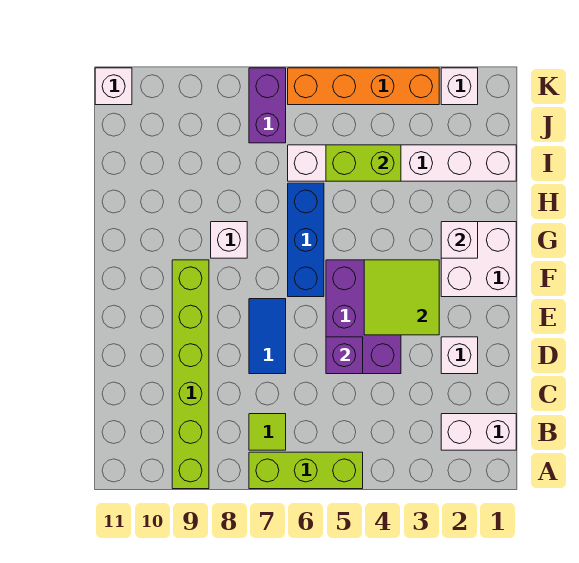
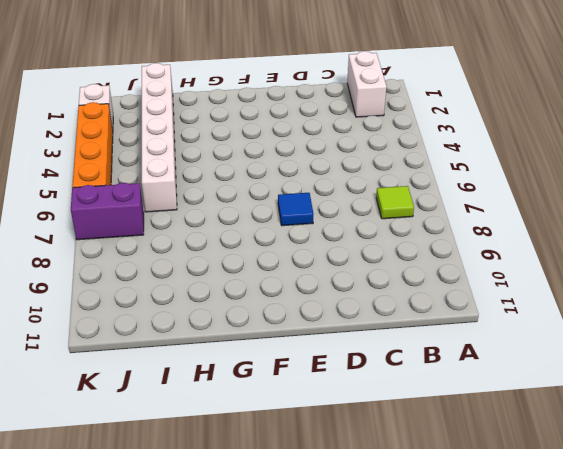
blue tile E7 level 1 -> blue tile D7:E7 level 1
none -> lime brick A5:A7 level 1
none -> lime brick A9:F9 level 1
none -> white brick D2 level 1

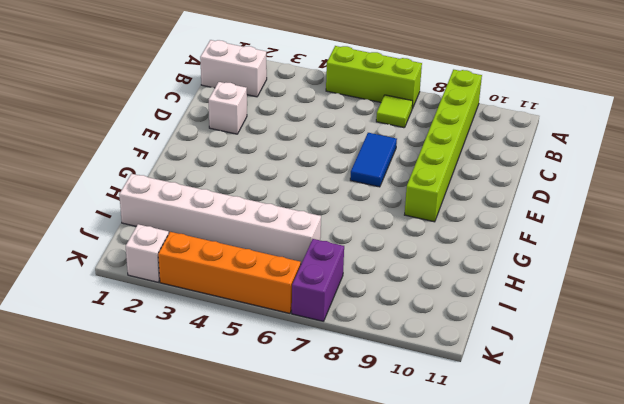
none -> purple brick D4:F5 level 1
none -> white brick F1:G2 level 1
none -> blue brick F6:H6 level 1

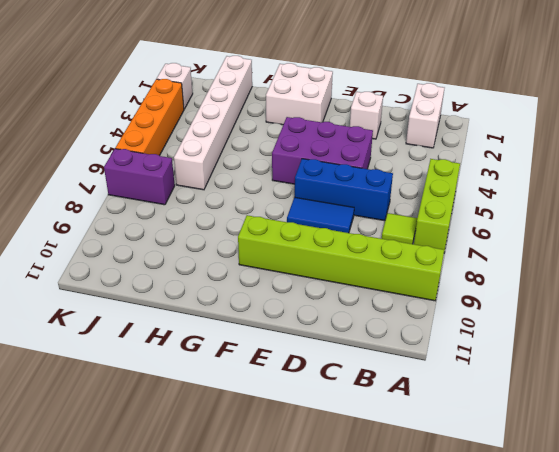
blue brick C6:E6 level 1 -> blue brick F6:H6 level 1
none -> white brick G8 level 1
none -> white brick K11 level 1
none -> purple brick D5 level 2

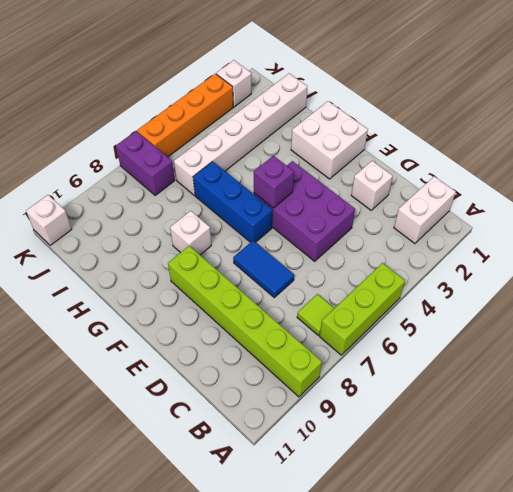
purple brick F5 level 2 -> purple brick D5 level 2
none -> lime tile E3:F4 level 2
none -> white brick G2 level 2
none -> lime brick I4:I5 level 2

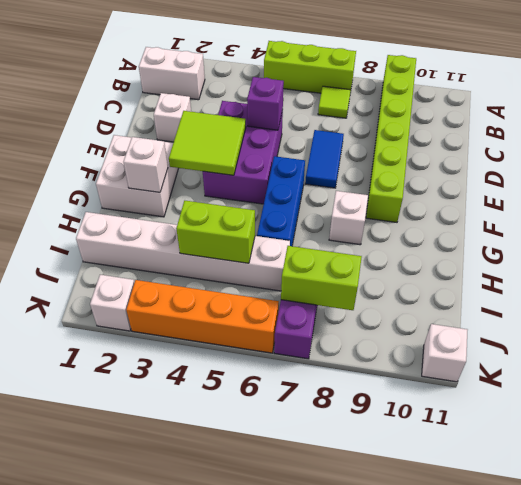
lime brick J7:J8 level 2 -> none

